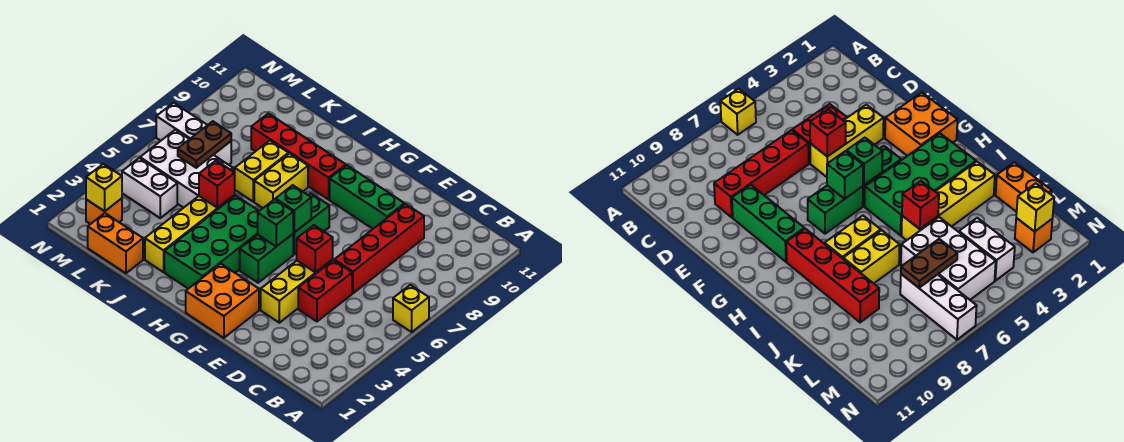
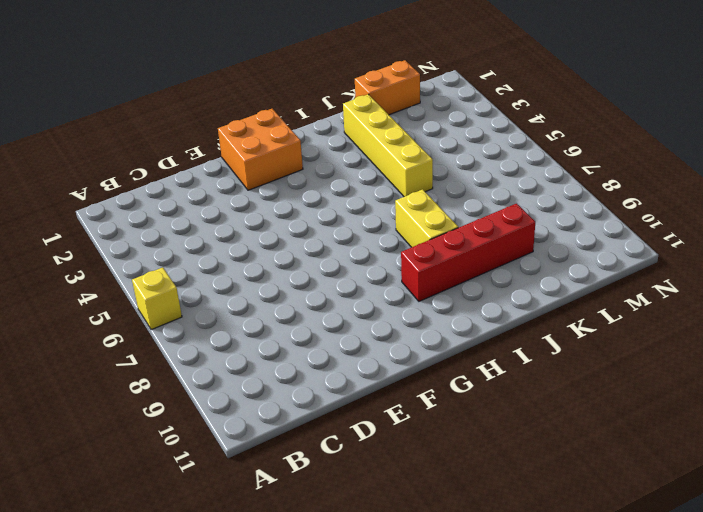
none -> red brick D4:D5 level 1
none -> red brick D6:D9 level 1
none -> yellow brick E3:E5 level 1

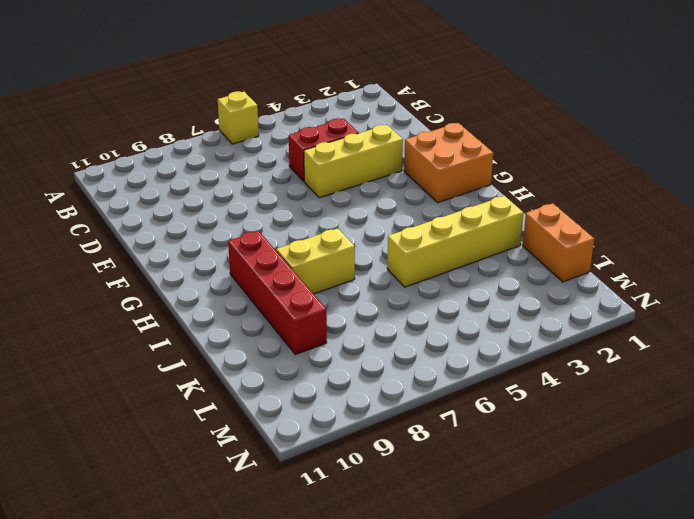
none -> red brick D6:D9 level 1
none -> green brick E9:G9 level 1
none -> green brick G4:G5 level 1

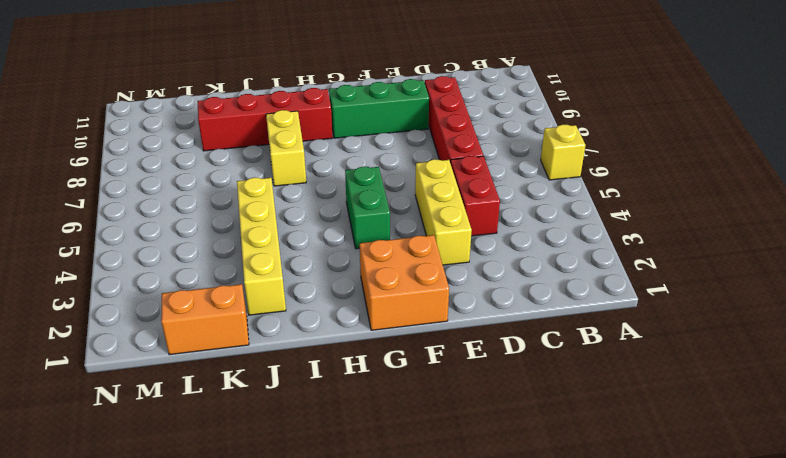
none -> green brick G6:G7 level 1
none -> green brick H2:I5 level 1
none -> yellow brick J7:J8 level 1

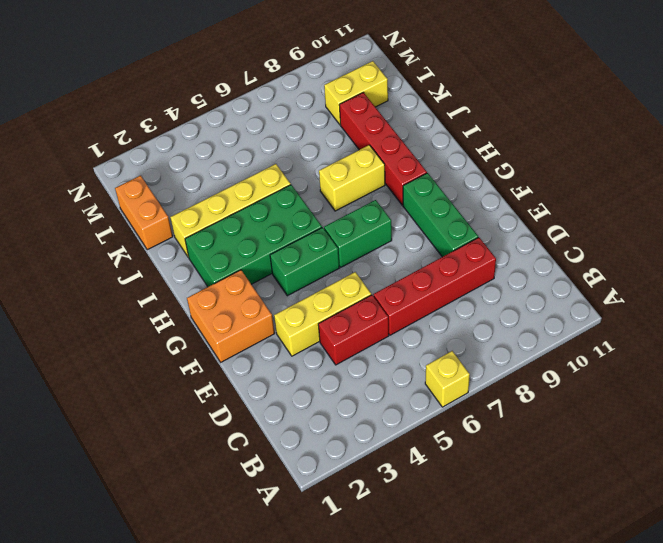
yellow brick L9:L10 level 1 -> yellow brick J7:J8 level 1
none -> white brick K5:M6 level 1
none -> white brick L4:M4 level 1
none -> white brick L7:N7 level 1

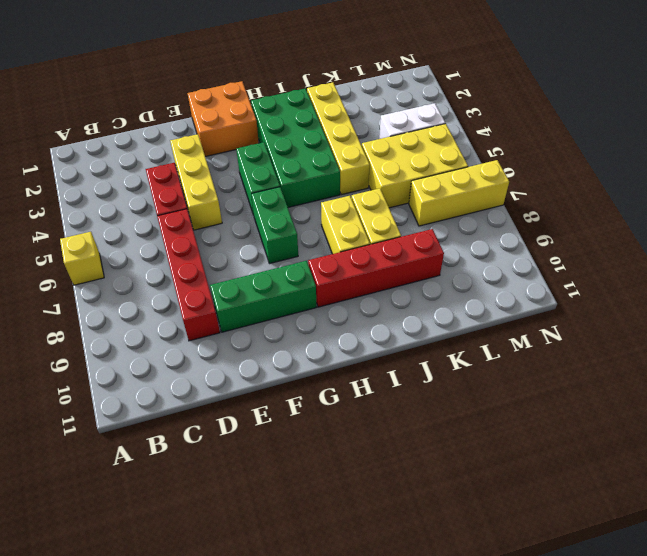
yellow brick K5:M6 level 1 -> white brick K5:M6 level 1
yellow brick L7:N7 level 1 -> white brick L7:N7 level 1
none -> orange brick K1:L1 level 1
none -> orange brick M2 level 1
none -> red brick E5 level 2

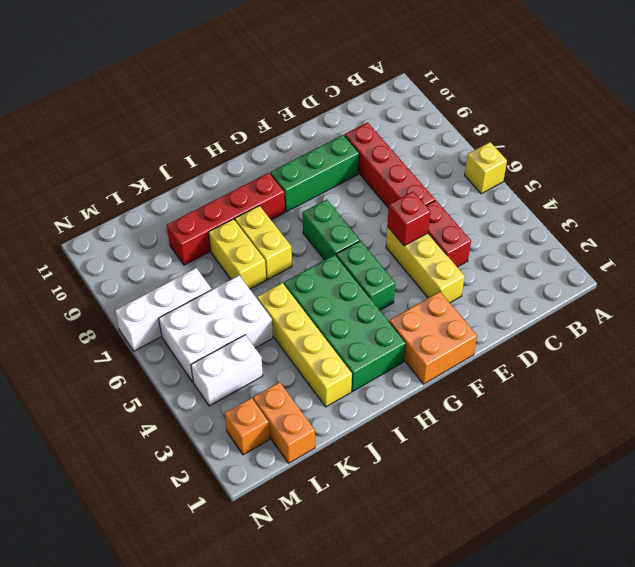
orange brick L1:L2 level 1 -> orange brick K1:L1 level 1
none -> green brick G5 level 2
none -> green brick G6 level 2
none -> red brick J5 level 2

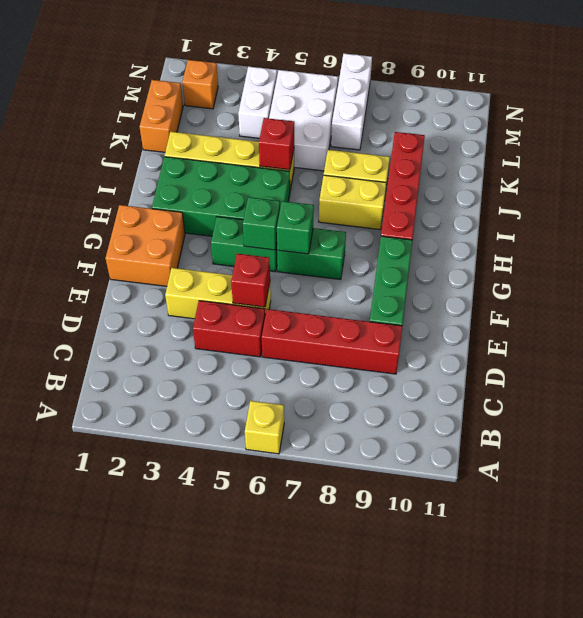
none -> brown plate L6:L7 level 2
none -> yellow brick M2 level 2

